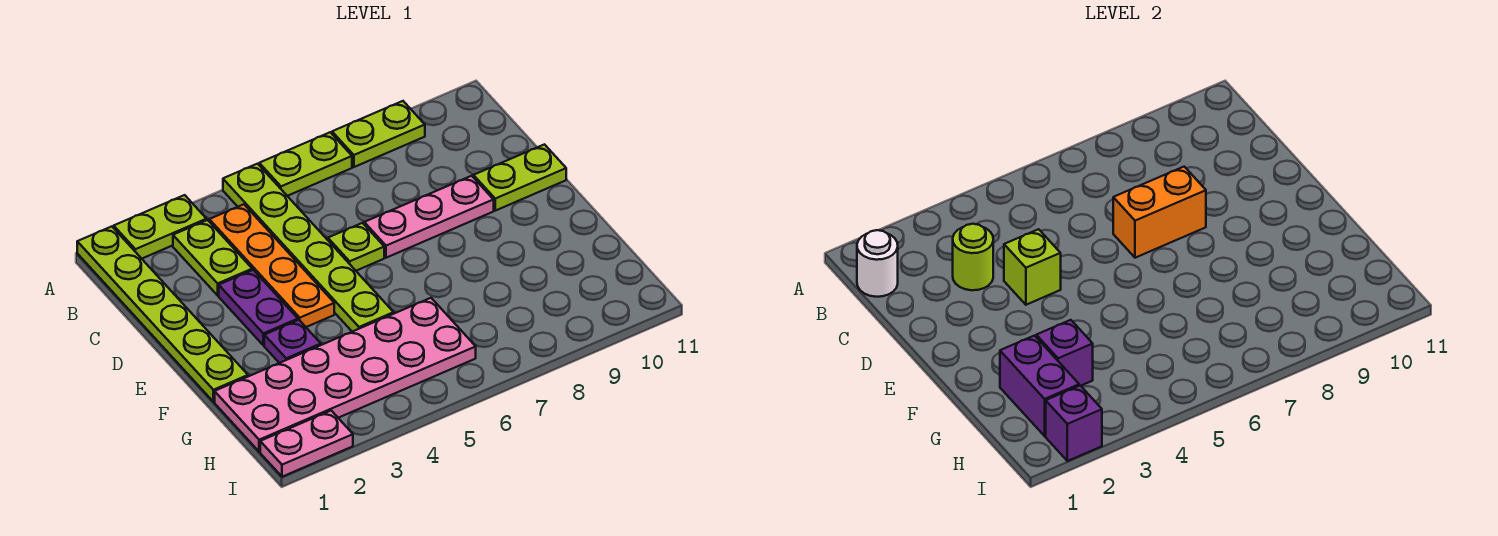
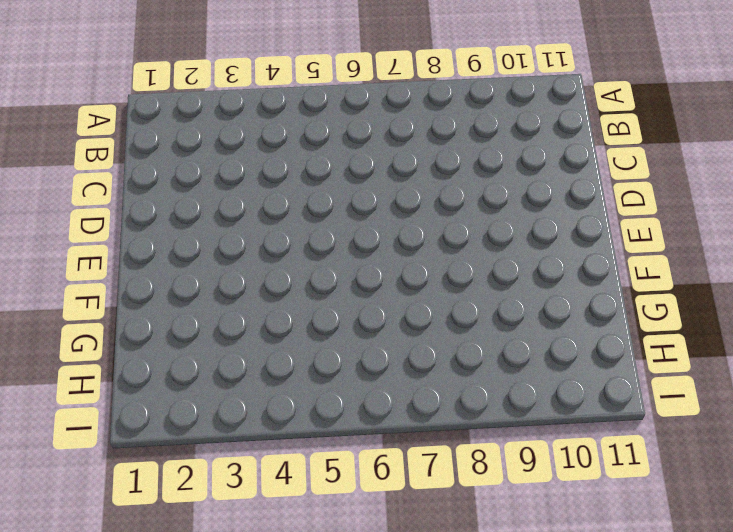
none -> lime plate A1:F1 level 1
none -> lime plate A2:A3 level 1
none -> lime plate A5:F5 level 1

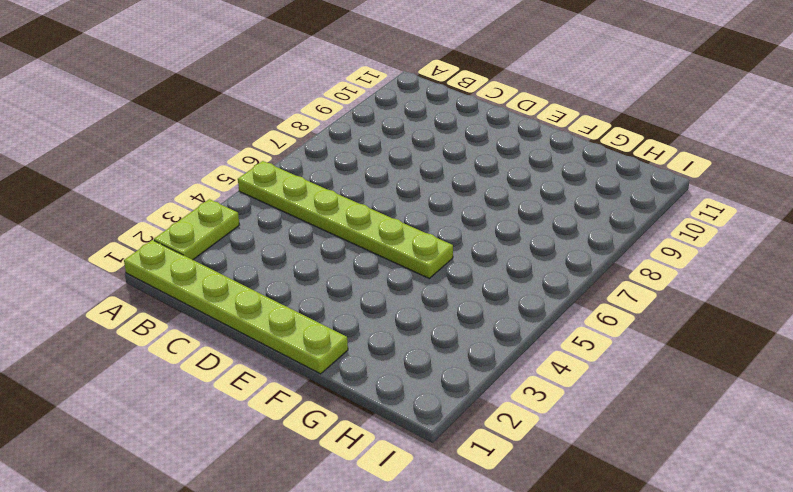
none -> lime plate A6:A7 level 1
none -> lime plate A8:A9 level 1
none -> lime plate B3:C3 level 1

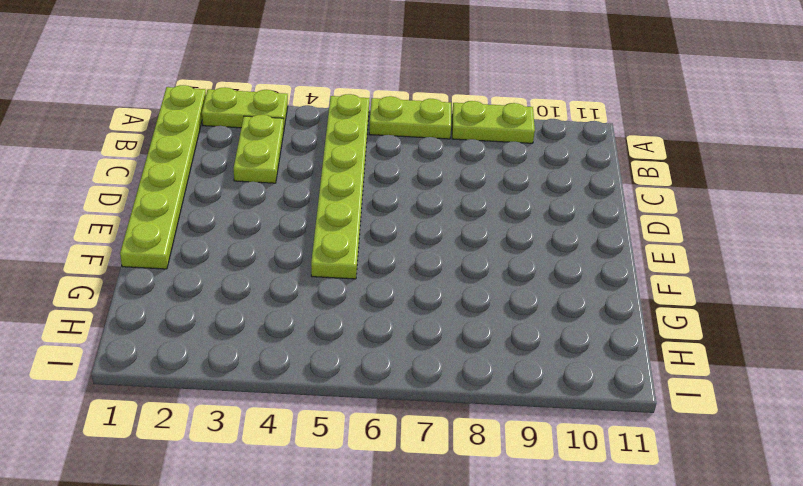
none -> orange plate B4:E4 level 1
none -> purple plate D3:E3 level 1
none -> lime plate D6 level 1

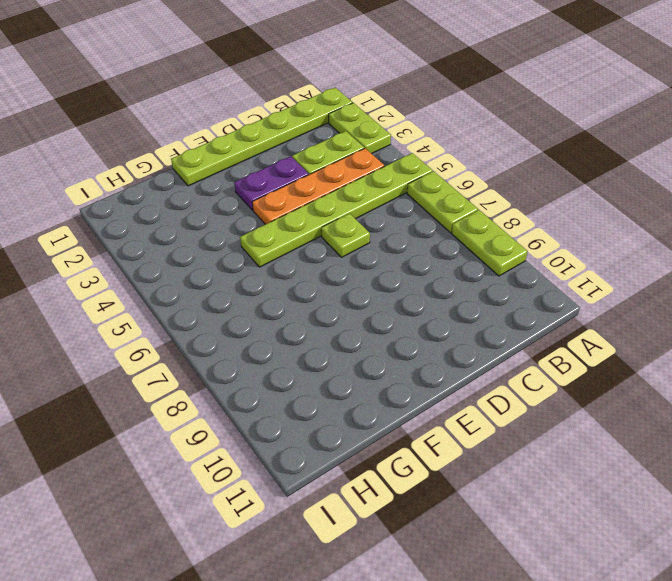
none -> pink plate D7:D9 level 1
none -> lime plate D10:D11 level 1
none -> purple plate F3 level 1

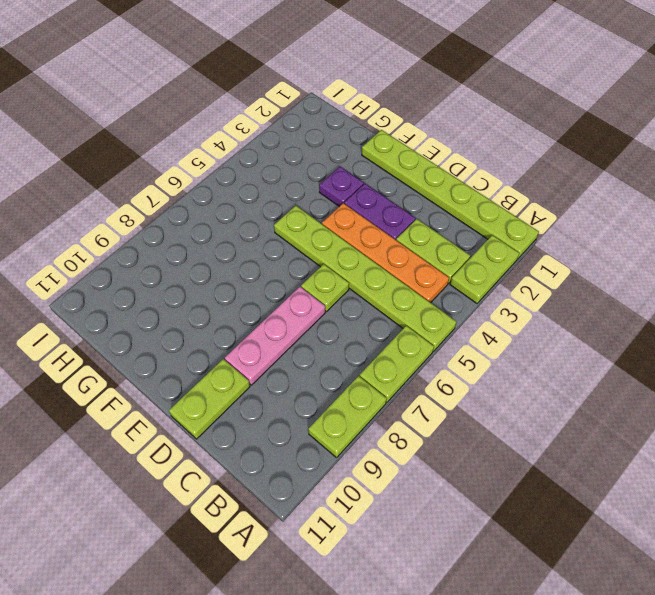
none -> pink plate G1:H6 level 1
none -> pink plate I1:I2 level 1
none -> white round brick B1 level 2

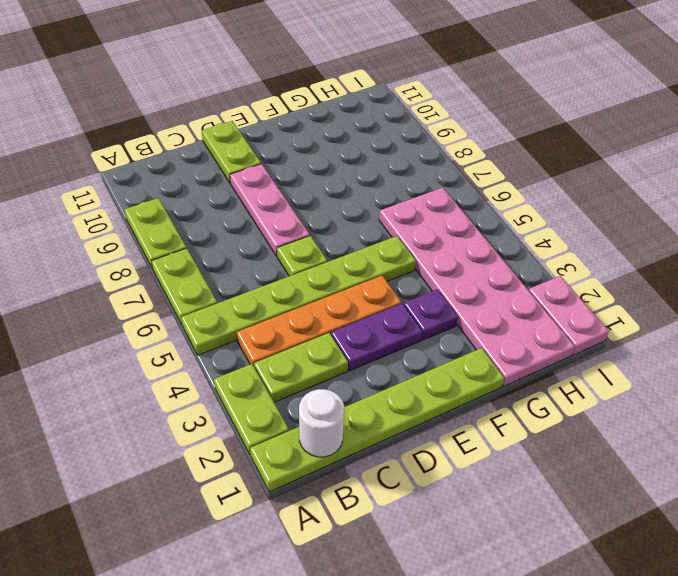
none -> lime round brick C3 level 2
none -> lime brick D4 level 2
none -> orange brick D7:D8 level 2

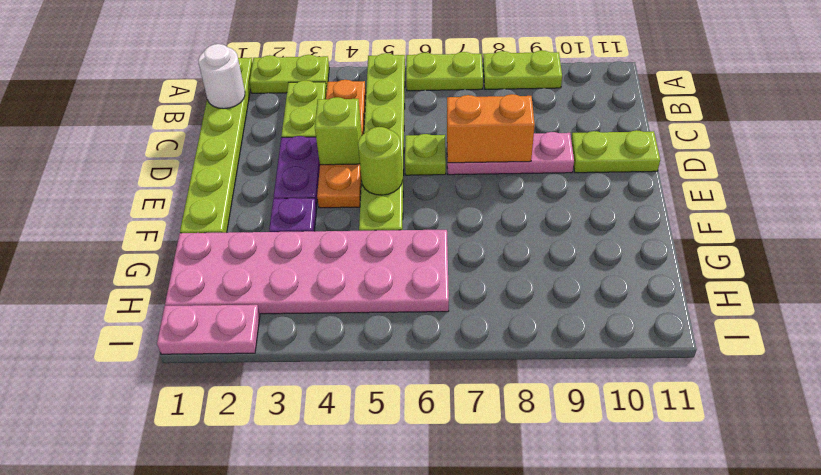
lime round brick E5 level 2 -> lime round brick C3 level 2
none -> purple brick G2:H2 level 2
none -> purple brick G3 level 2
none -> purple brick I2 level 2

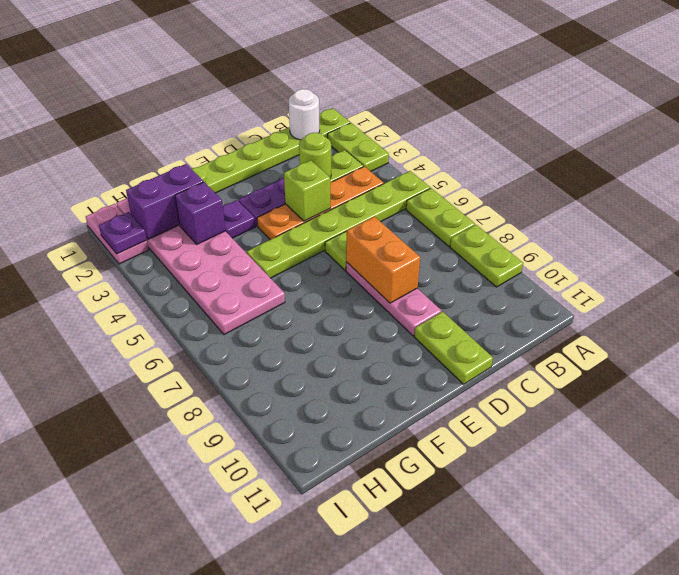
purple plate I2 level 2 -> purple brick I2 level 2

